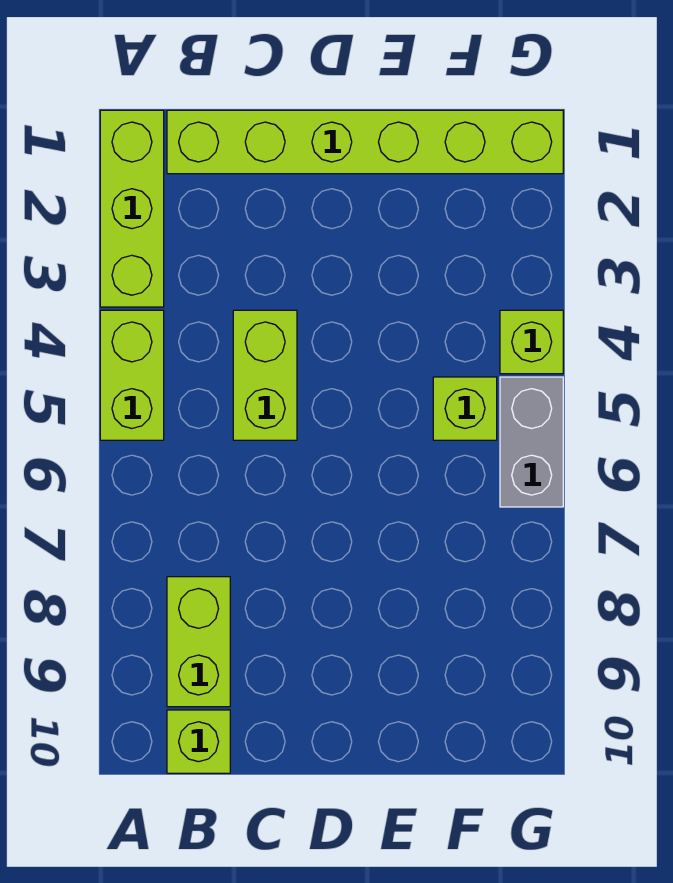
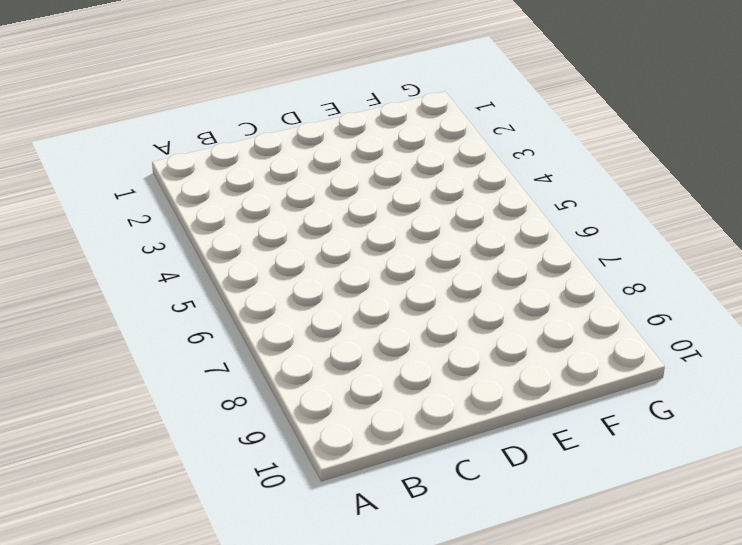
none -> lime brick A1:A3 level 1
none -> lime brick A4:A5 level 1

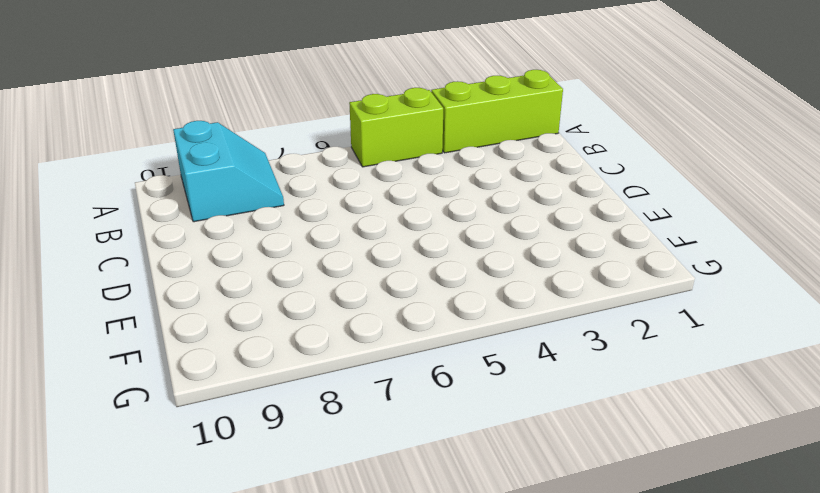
cyan slope A8:B9 level 1 top 9 -> lime brick B8:B9 level 1
none -> lime brick B1:G1 level 1
none -> lime brick B10 level 1

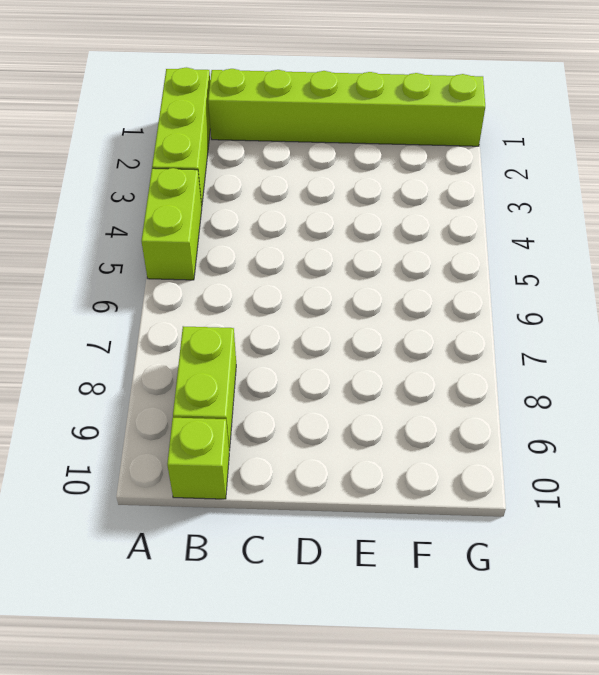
none -> lime brick C4:C5 level 1
none -> lime brick F5 level 1

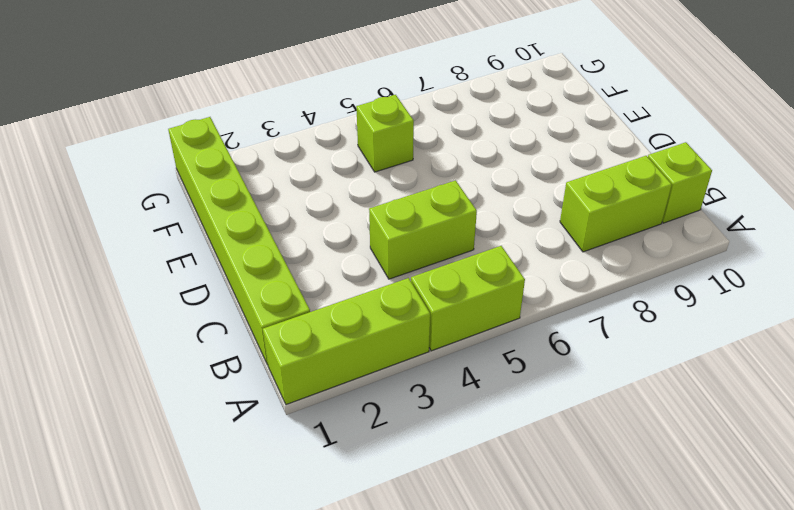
none -> lime brick G4 level 1
none -> grey brick G5:G6 level 1

